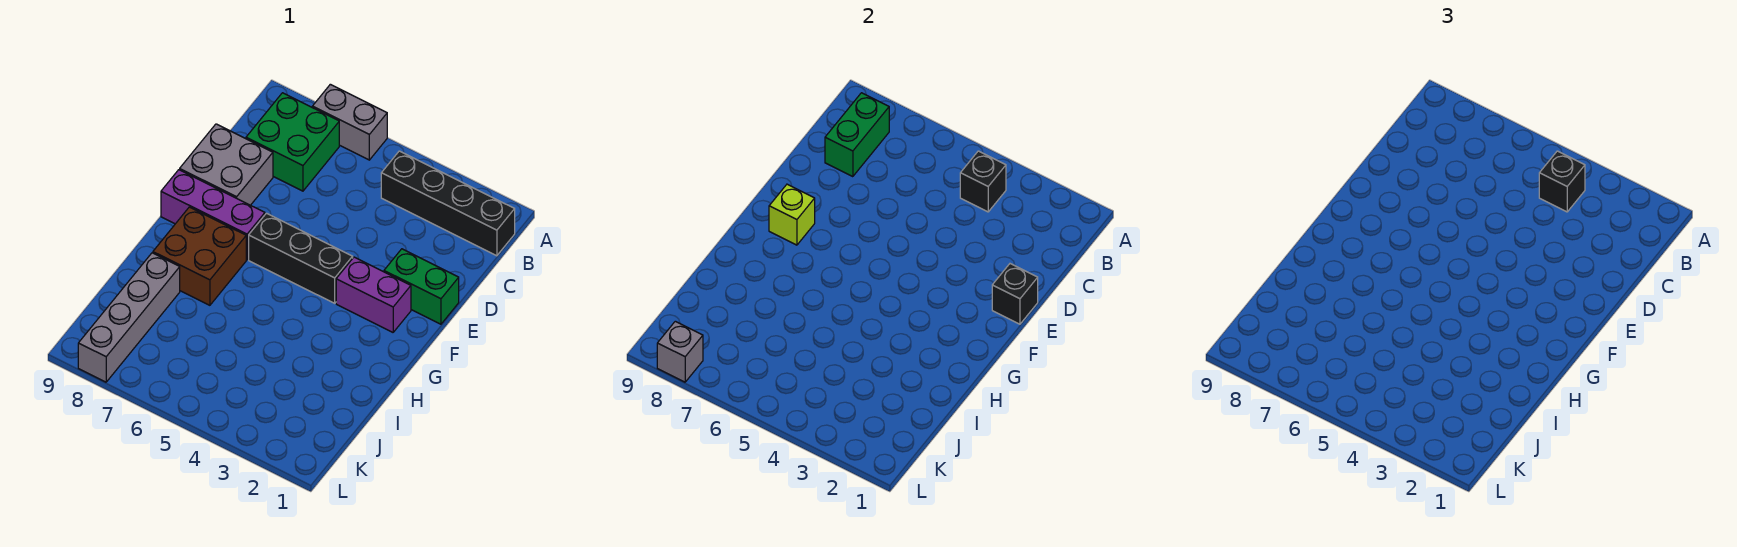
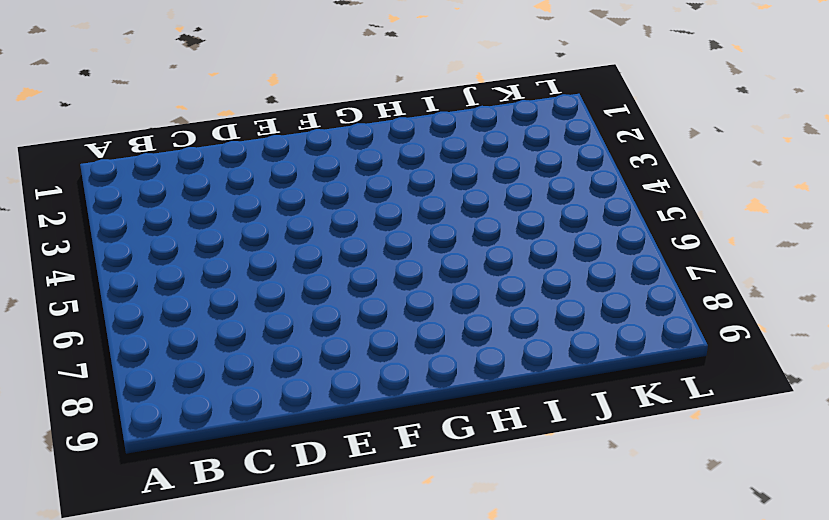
none -> grey brick A6:A7 level 1
none -> black brick B1:B4 level 1
none -> green brick B7:C8 level 1

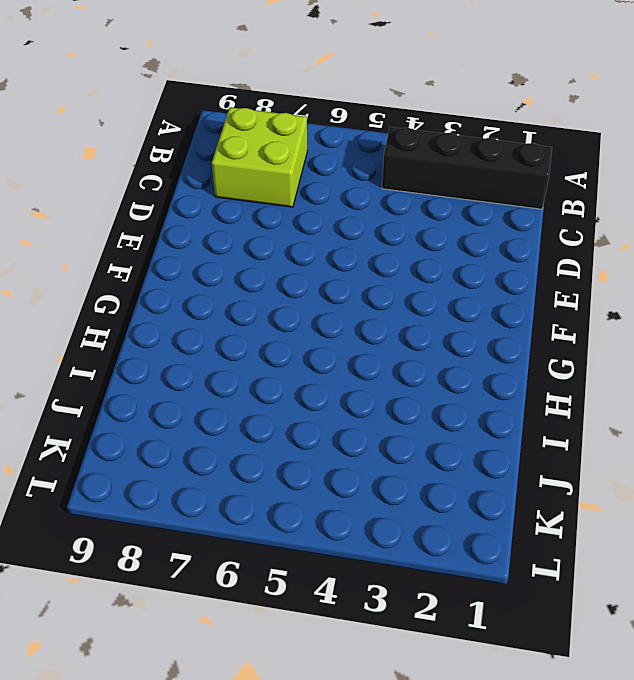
lime brick B7:C8 level 1 -> green brick B7:C8 level 1
none -> grey brick A6:A7 level 1
none -> grey brick D8:E9 level 1
none -> green brick E1:E2 level 1

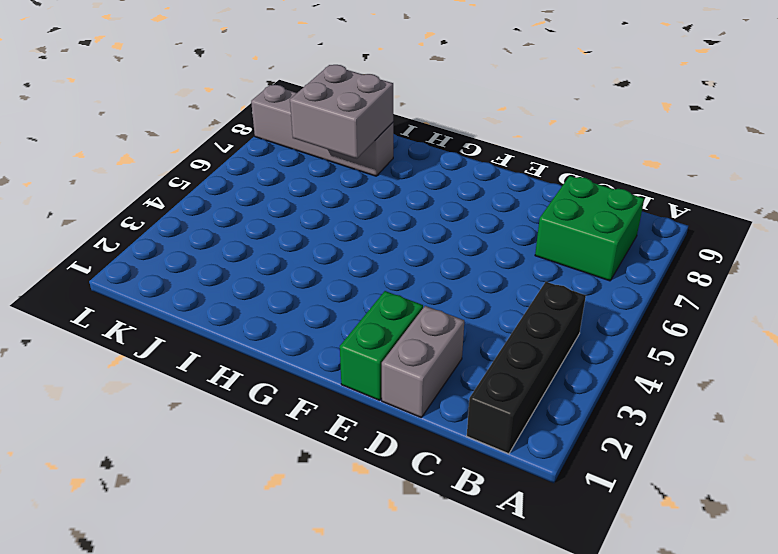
grey brick D1:D2 level 1 -> grey brick A6:A7 level 1
grey brick I7:J8 level 2 -> grey brick D8:E9 level 1
none -> purple brick F2:F3 level 1
none -> black brick F4:F6 level 1
none -> purple brick F7:F9 level 1

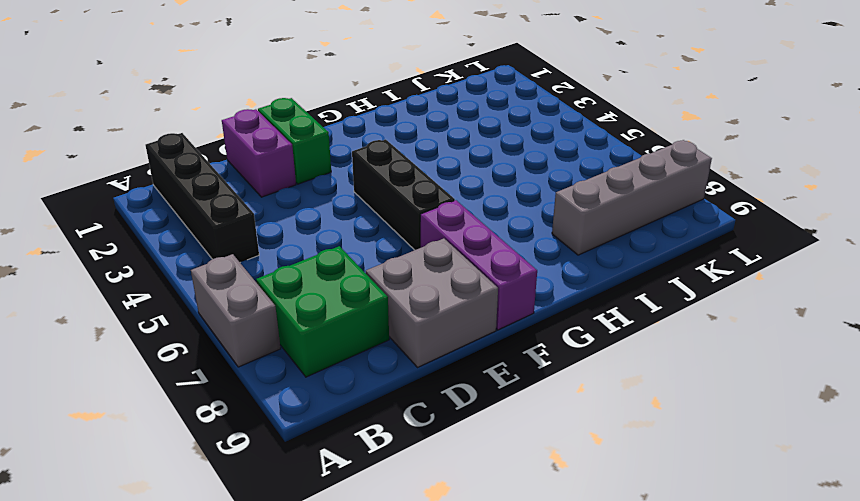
purple brick D1:D2 level 1 -> purple brick F2:F3 level 1
none -> brown brick G7:H8 level 1
none -> black brick B4 level 2
none -> green brick B8:C8 level 2

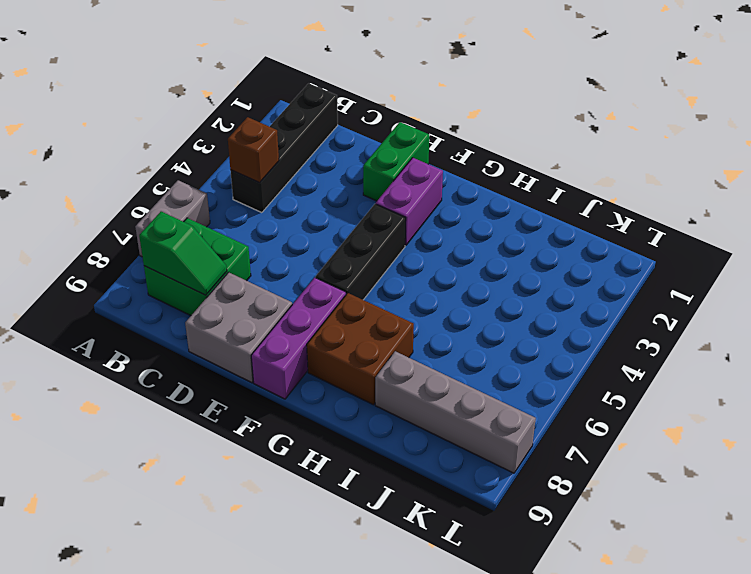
brown brick B4 level 2 -> black brick B4 level 2
green slope B8:C8 level 2 top B -> green brick B8:C8 level 2
none -> black brick E1 level 2
none -> lime brick F8 level 2
none -> grey brick L8 level 2

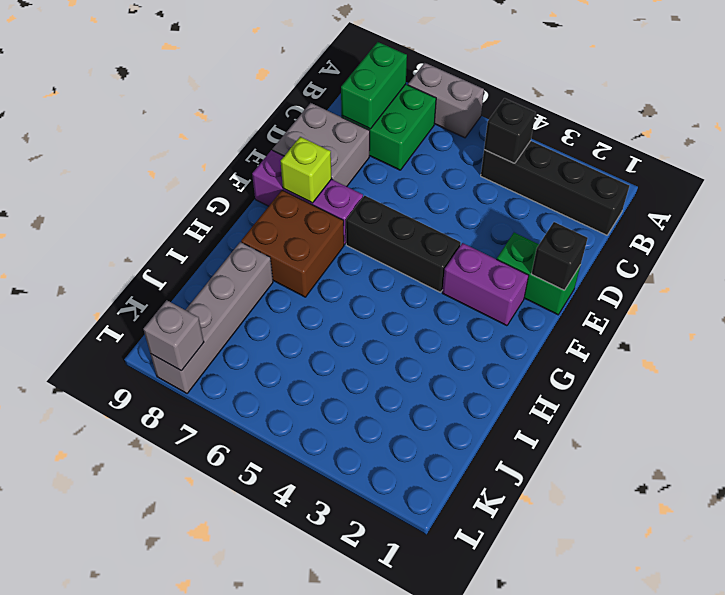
none -> black brick B4 level 3

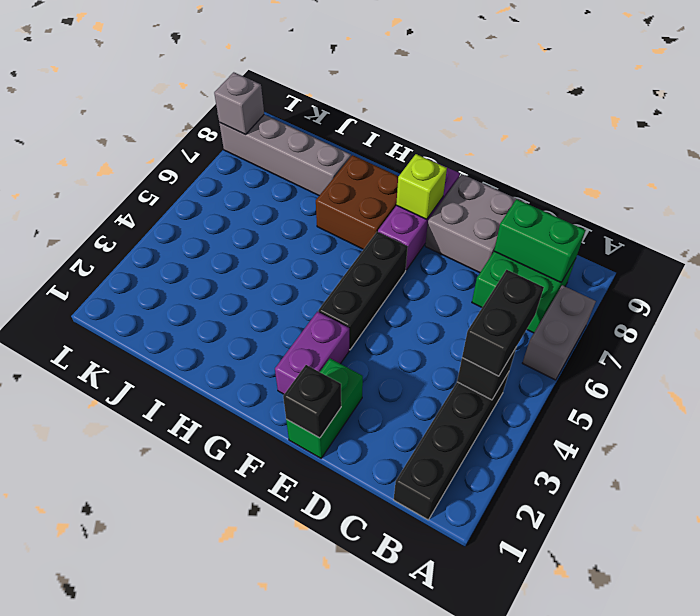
black brick B4:B5 level 3 -> black brick B4 level 3

